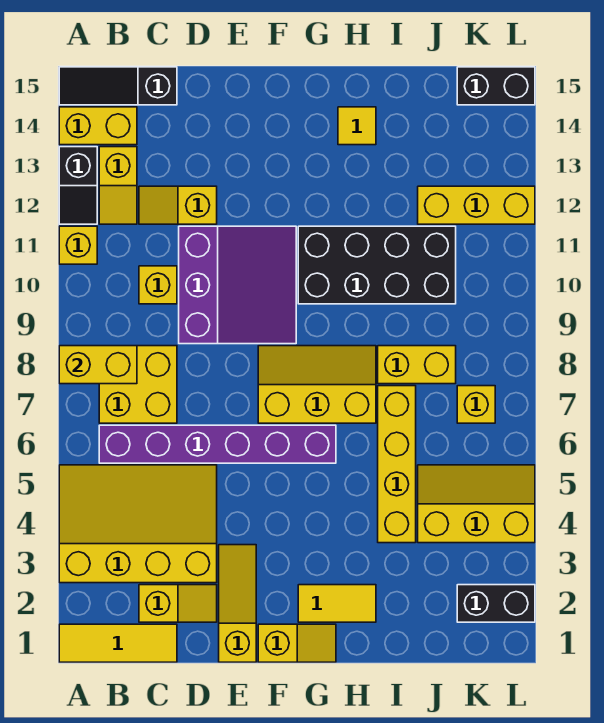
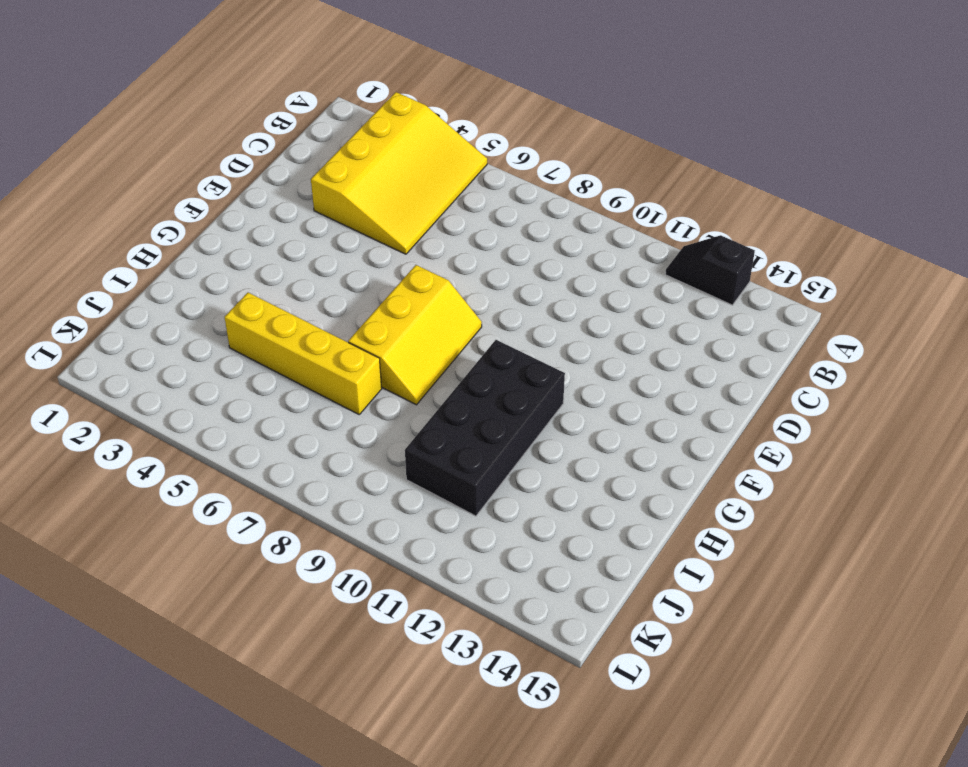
none -> yellow tile A1:C1 level 1
none -> yellow brick A11 level 1
none -> yellow brick A14:B14 level 1

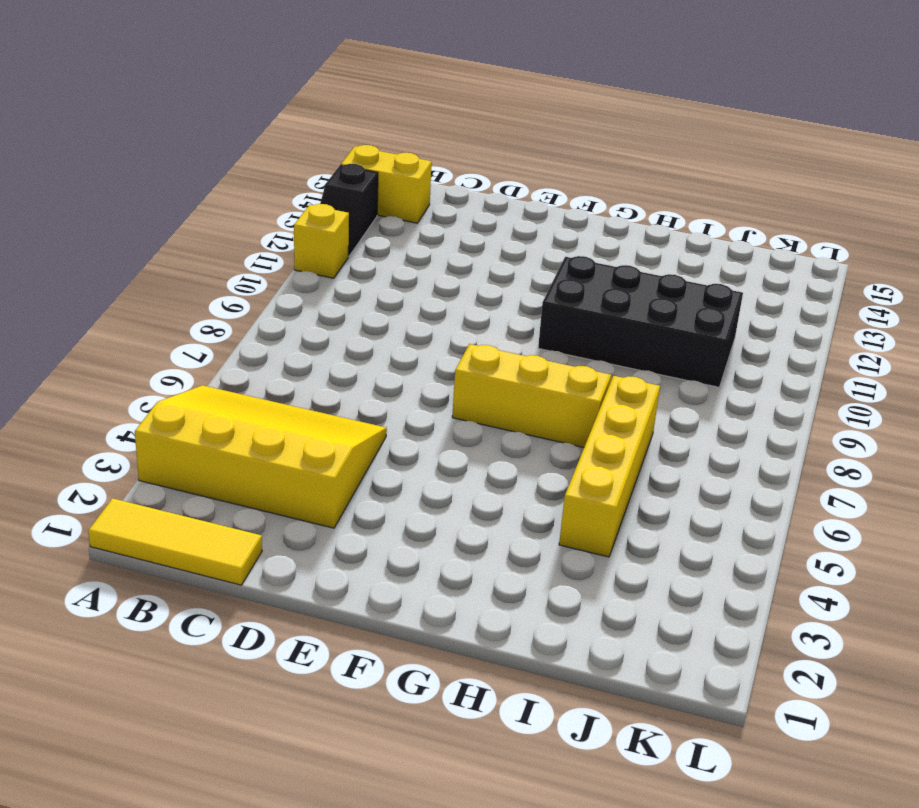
none -> black slope A15:C15 level 1 top C
none -> purple brick B6:G6 level 1
none -> yellow brick B7:C8 level 1

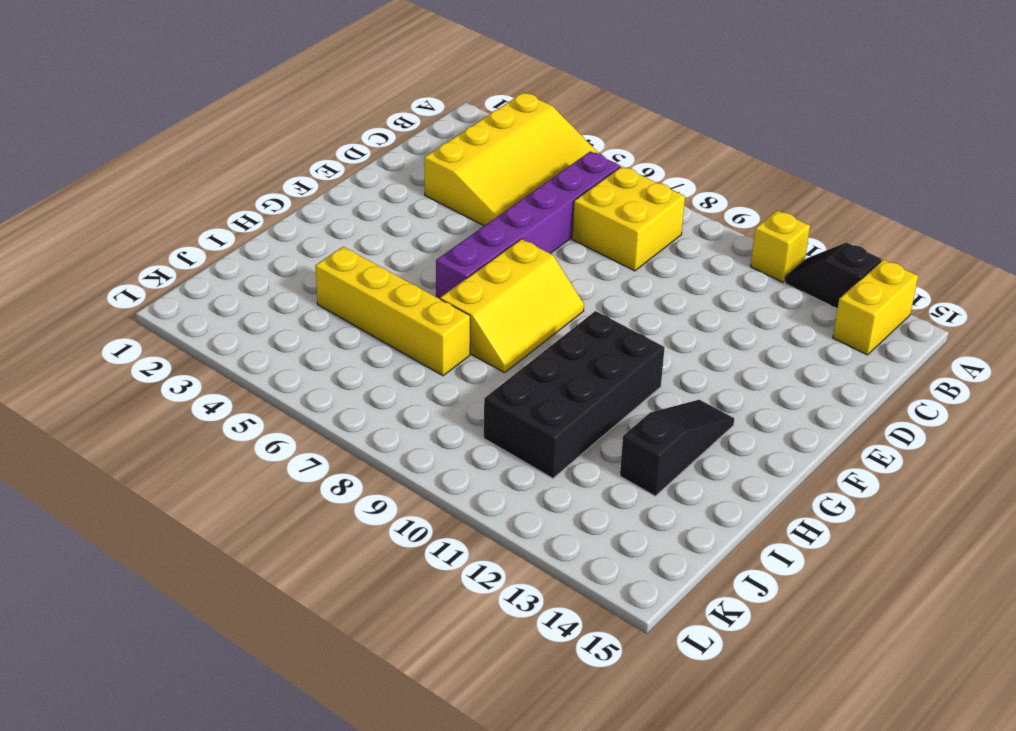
black slope G13:I13 level 1 top I -> black slope A15:C15 level 1 top C
none -> yellow tile A1:C1 level 1
none -> yellow slope B12:B13 level 1 top 13
none -> yellow slope C2:D2 level 1 top C

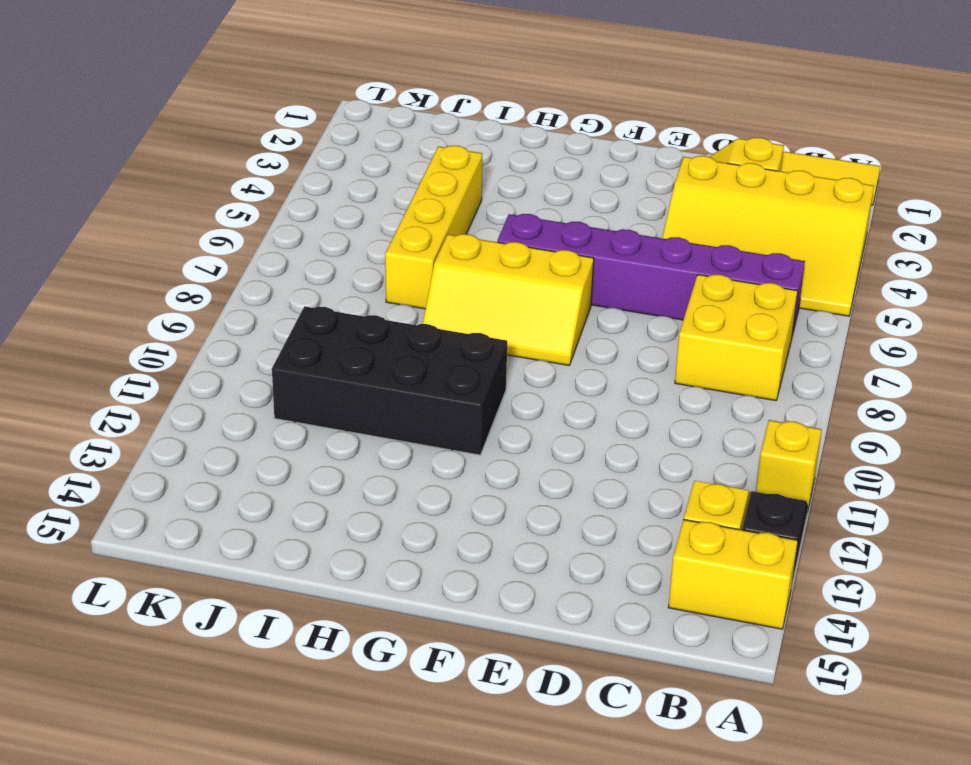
none -> black slope A15:C15 level 1 top C
none -> yellow brick C10 level 1
none -> yellow slope C12:D12 level 1 top D

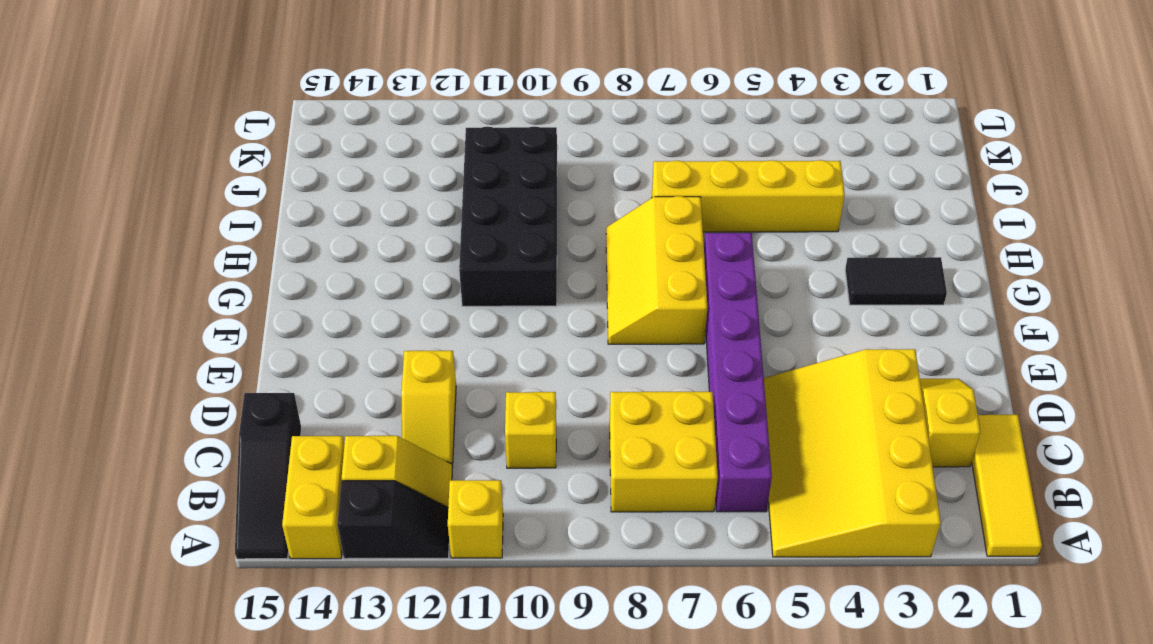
black tile G2:G3 level 1 -> yellow tile G2:H2 level 1
none -> purple slope D9:F11 level 1 top D
none -> yellow slope E1:E3 level 1 top 1
none -> yellow slope F1:G1 level 1 top F

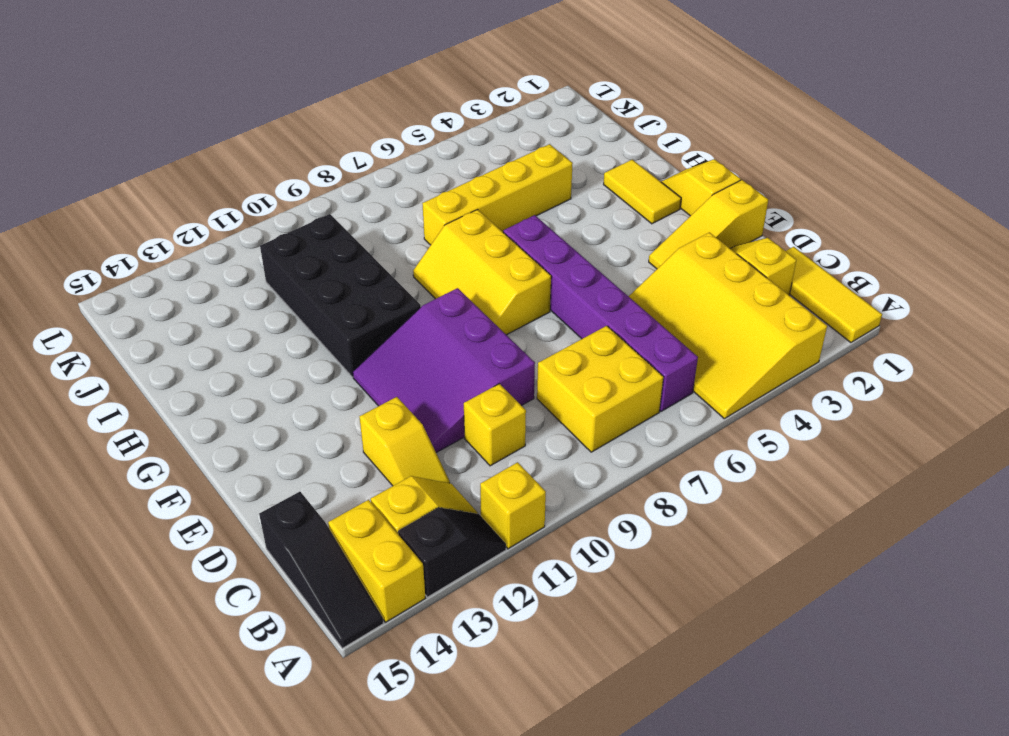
purple slope D9:F11 level 1 top 9 -> purple slope D9:F11 level 1 top D
none -> yellow tile H14 level 1
none -> yellow brick I8:J8 level 1
none -> yellow slope J4:L5 level 1 top 4

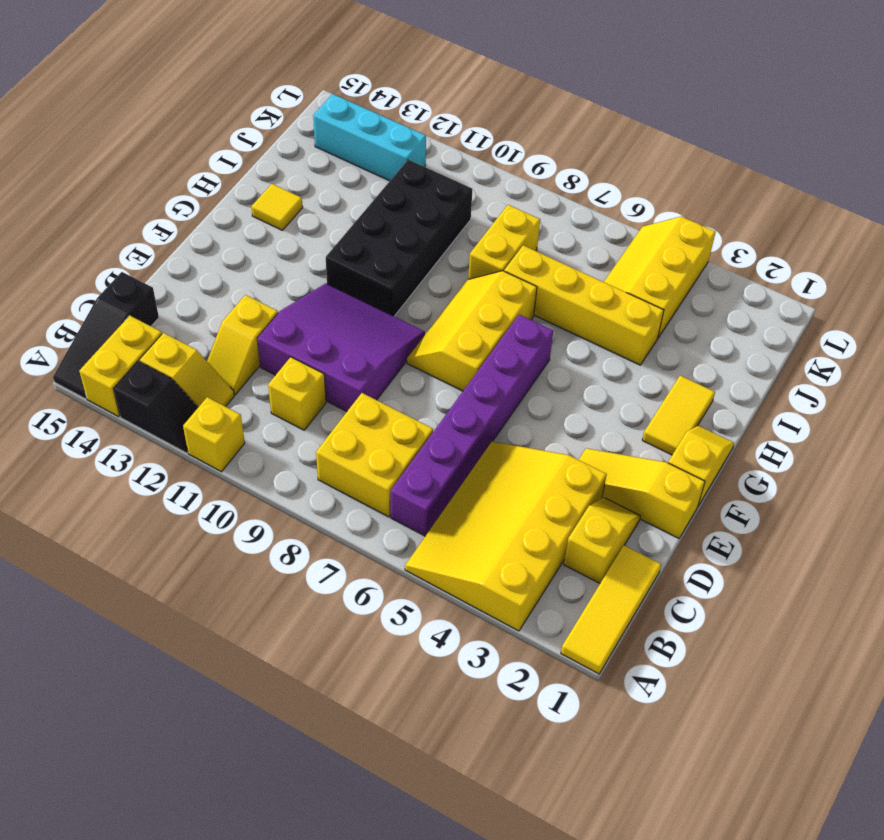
cyan brick K12:K14 level 1 -> yellow brick J12:L12 level 1
none -> black brick K2:L2 level 1
none -> yellow brick K7 level 1
none -> black brick K15:L15 level 1

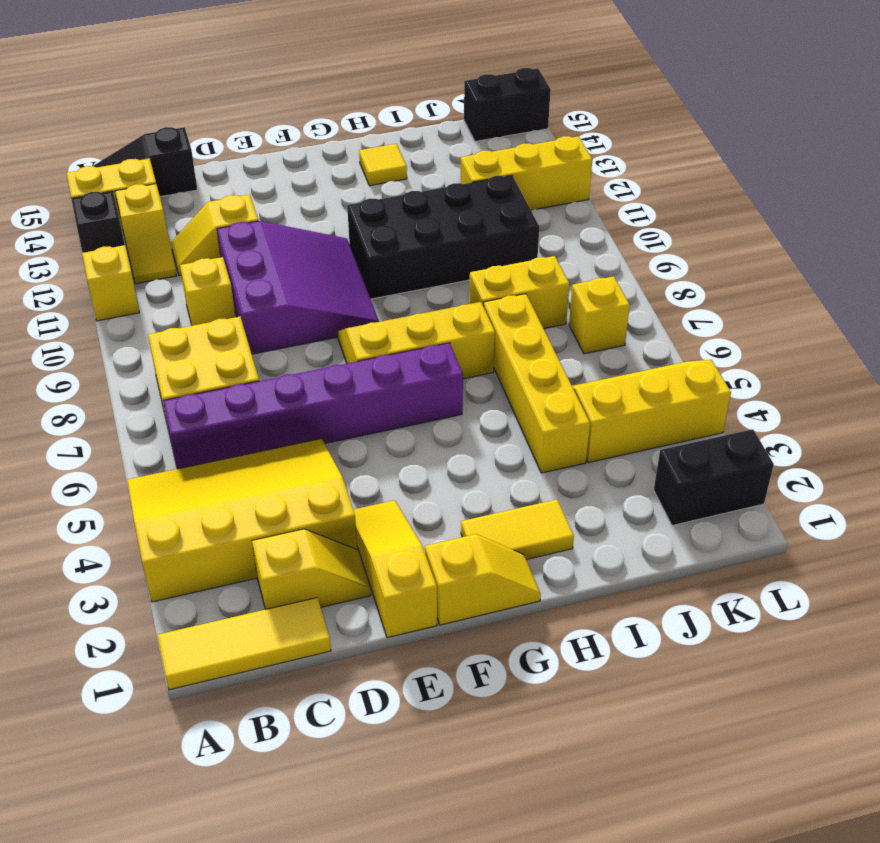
none -> yellow brick A8:B8 level 2

